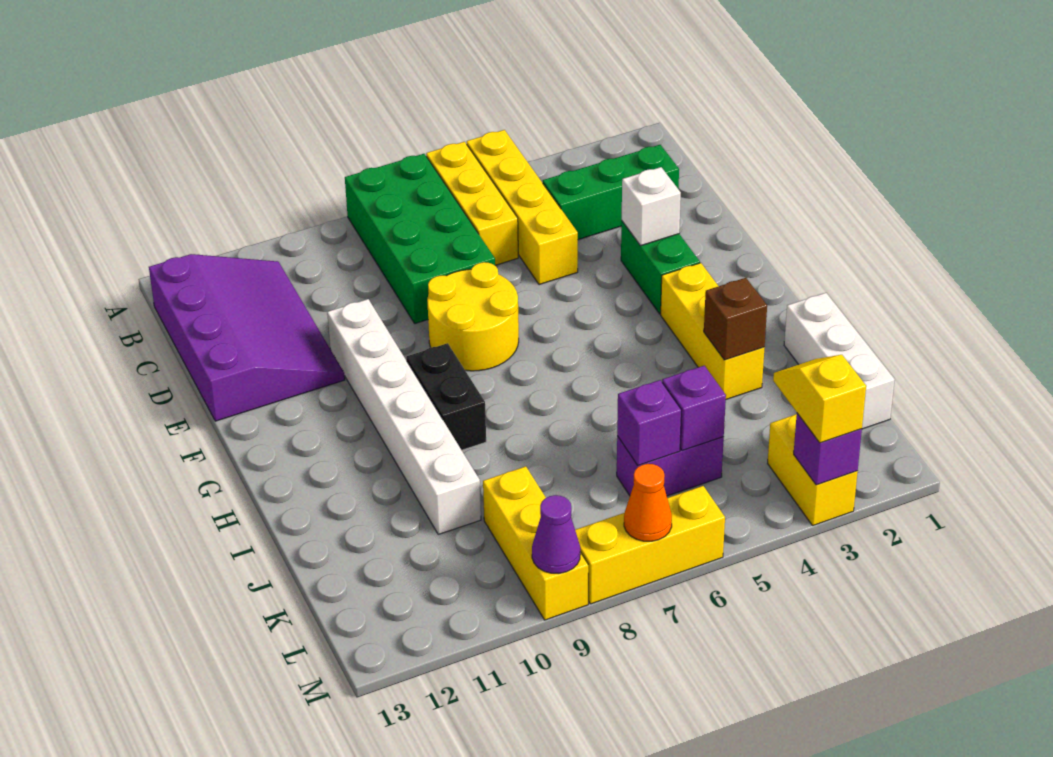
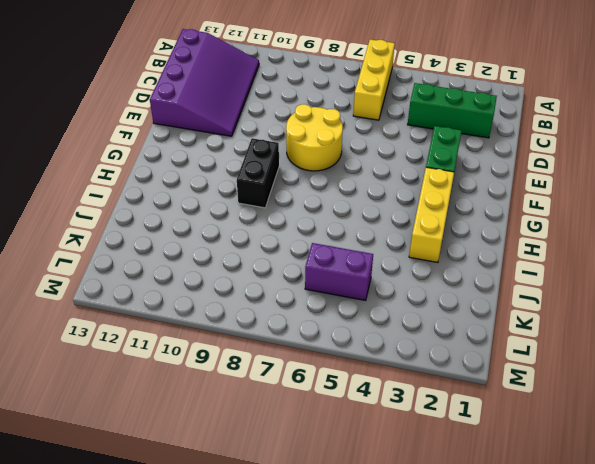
none -> yellow brick A5:D5 level 1
none -> green brick A7:D8 level 1
none -> white brick E10:J10 level 1

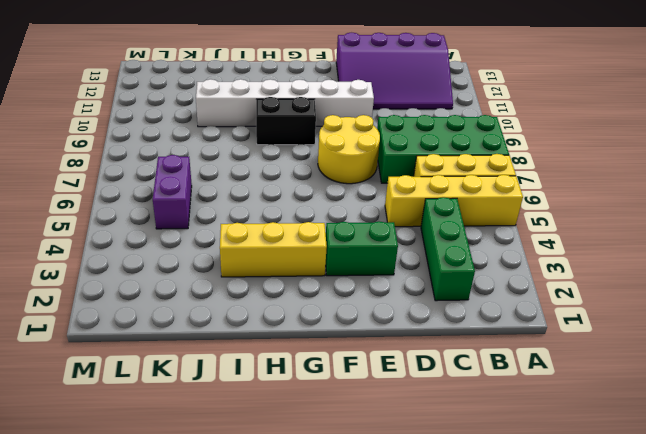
none -> white brick I1:K1 level 1
none -> yellow brick K9:M9 level 1
none -> yellow brick L3:M3 level 1

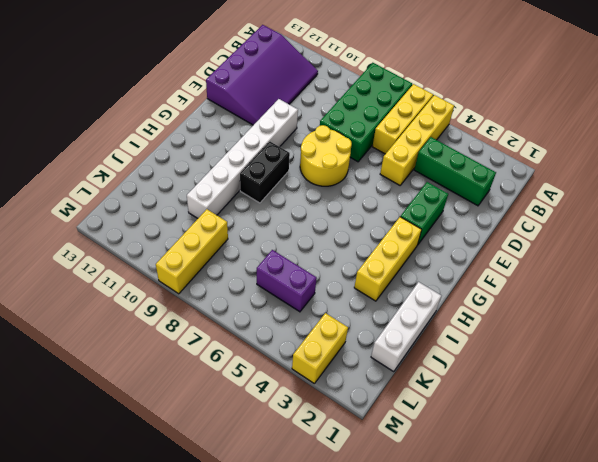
none -> yellow brick M6:M8 level 1
none -> white brick E3 level 2
none -> brown brick I3 level 2

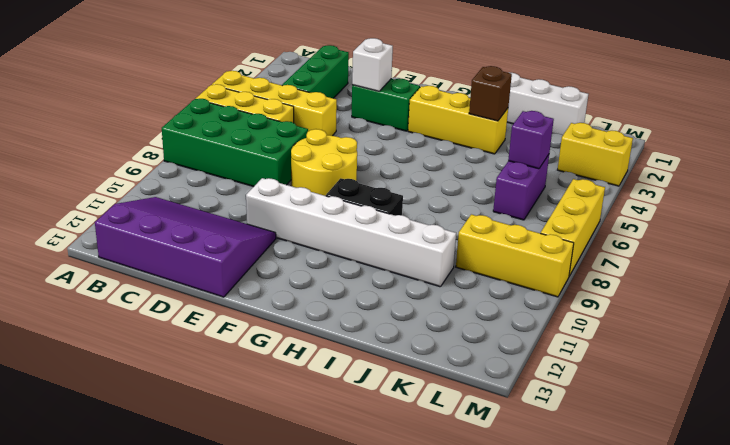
none -> purple brick K6 level 2
none -> purple brick M3 level 2
none -> orange cone M7 level 2

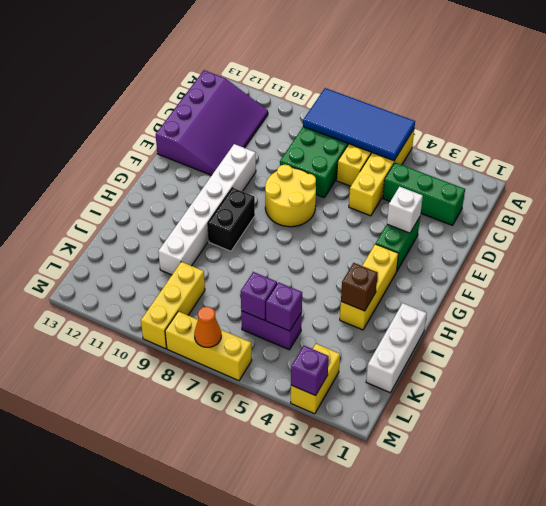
blue tile A5:B8 level 2 -> none
none -> purple cone M9 level 2
none -> yellow slope L3:M3 level 3 top M

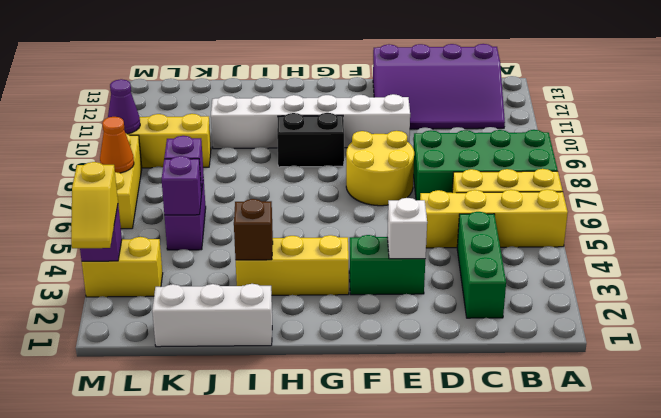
yellow slope M2:M3 level 3 top 3 -> yellow slope L3:M3 level 3 top M

